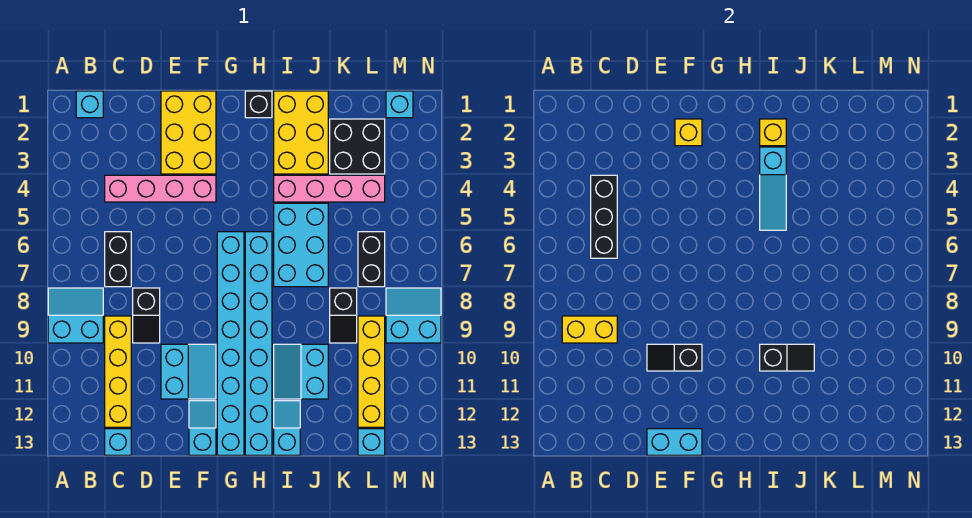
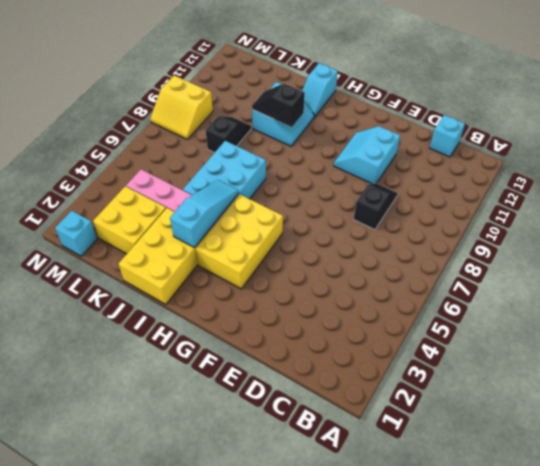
yellow brick G3:H5 level 1 -> yellow brick E1:F3 level 1
yellow brick K2:L3 level 1 -> black brick K2:L3 level 1
yellow slope M8:N9 level 1 top 9 -> cyan slope M8:N9 level 1 top 9
none -> cyan slope A8:B9 level 1 top 9
none -> cyan brick B1 level 1
none -> pink brick C4:F4 level 1
none -> black brick C6:C7 level 1

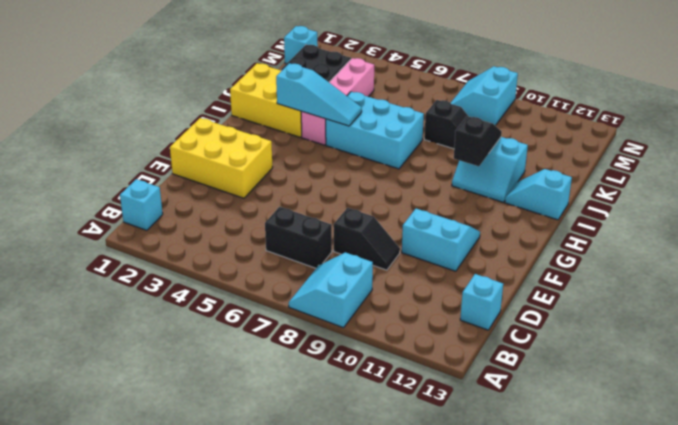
none -> pink brick C4:F4 level 1
none -> yellow brick C9:C12 level 1
none -> cyan slope F12:F13 level 1 top 13
none -> cyan brick G6:G13 level 1

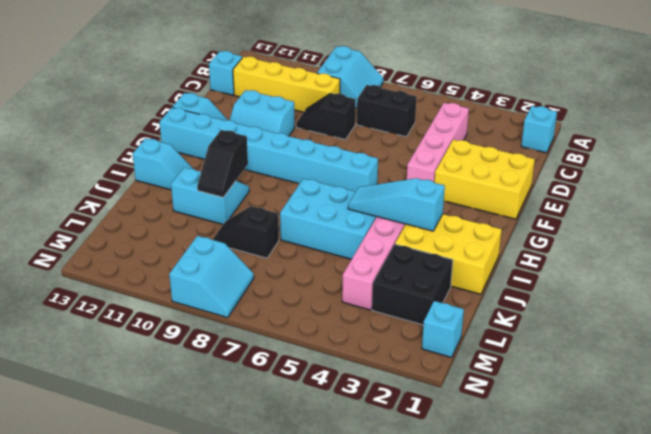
none -> black brick H1 level 1
none -> cyan brick H6:H13 level 1
none -> black brick L6:L7 level 1
none -> yellow brick L9:L12 level 1

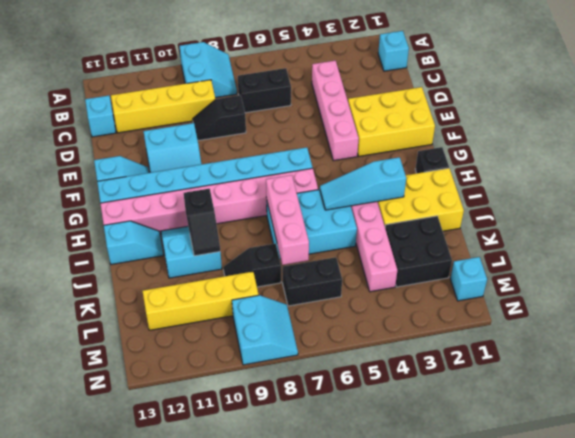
pink brick H6:H13 level 1 -> cyan brick H6:H13 level 1
pink brick I7:K7 level 2 -> none
none -> cyan brick L13 level 1
none -> yellow brick B9:C9 level 2
none -> black brick C4:C6 level 2
none -> black slope E10:F10 level 2 top F

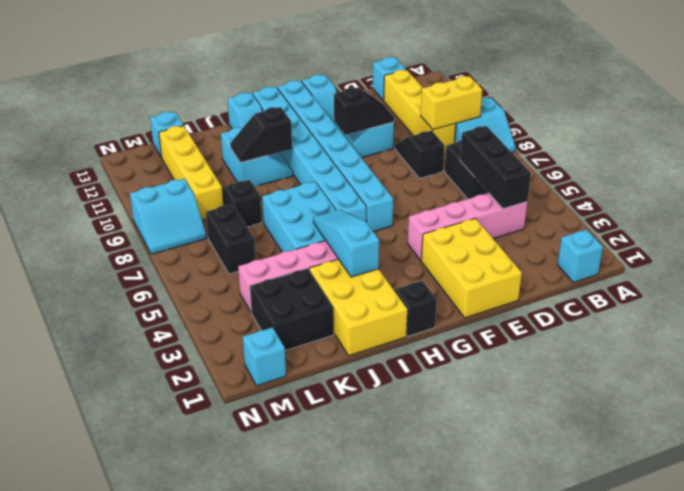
none -> cyan brick E13:F13 level 2
none -> yellow brick F2 level 2
none -> yellow brick I2 level 2

